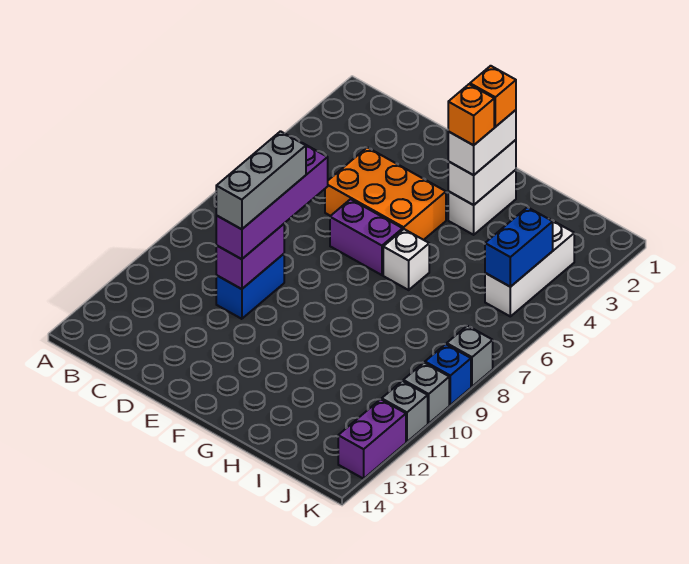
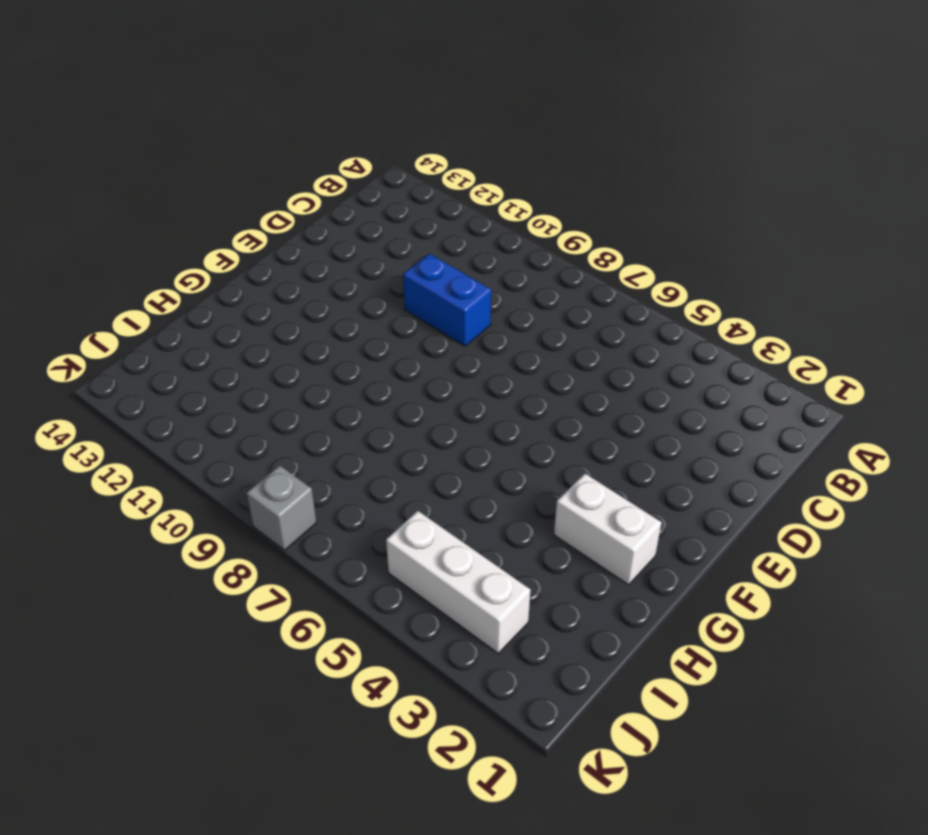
none -> orange brick D4:F5 level 1
none -> purple brick E6:F6 level 1
none -> white brick G6 level 1

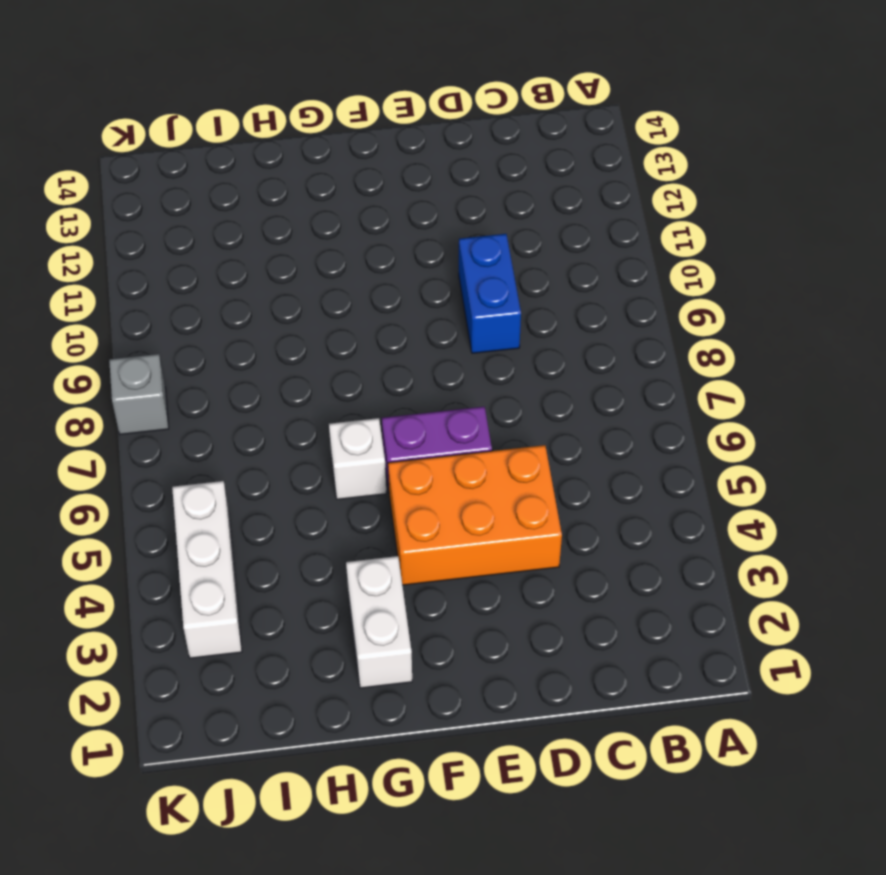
none -> blue brick K9 level 1
none -> grey brick K10 level 1
none -> grey brick K11 level 1

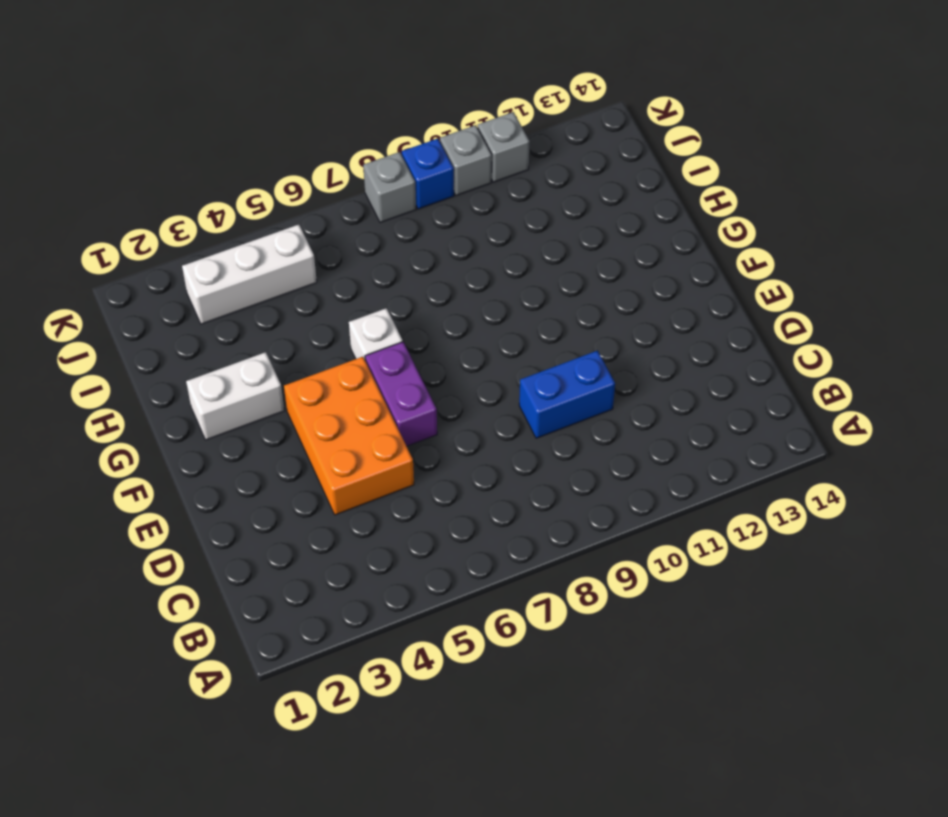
none -> purple brick K12:K13 level 1
none -> purple brick D9:D10 level 2
none -> white brick G2:G3 level 2

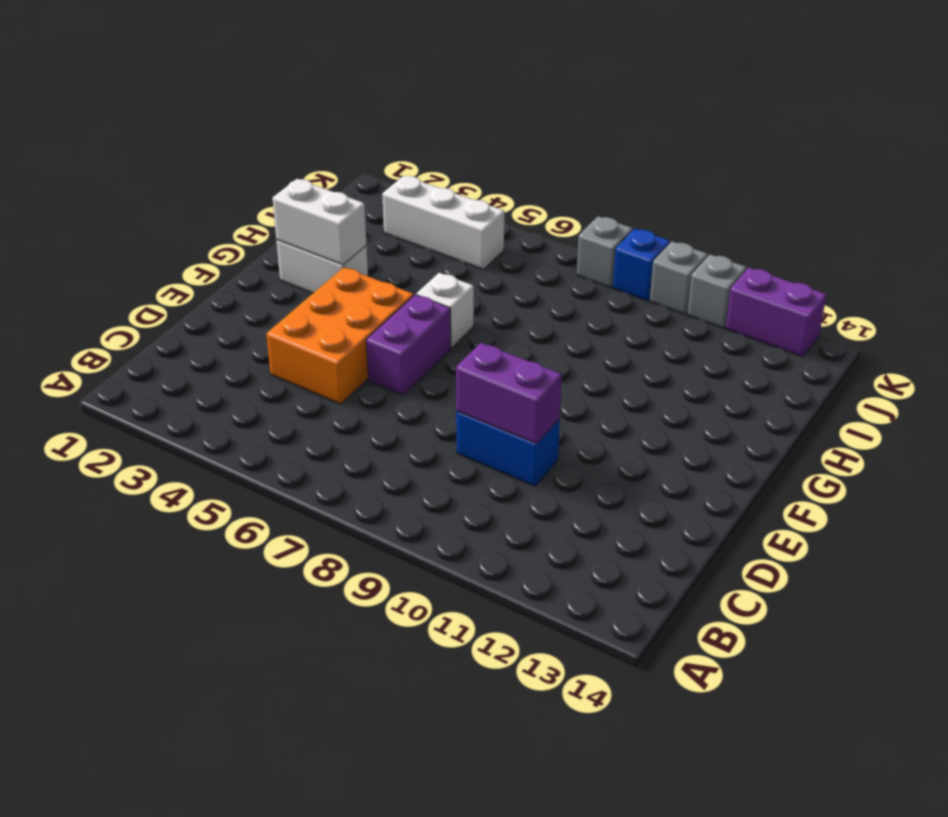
none -> blue brick J4:J5 level 2
none -> purple brick D7:D10 level 3
none -> white brick G2:G3 level 3

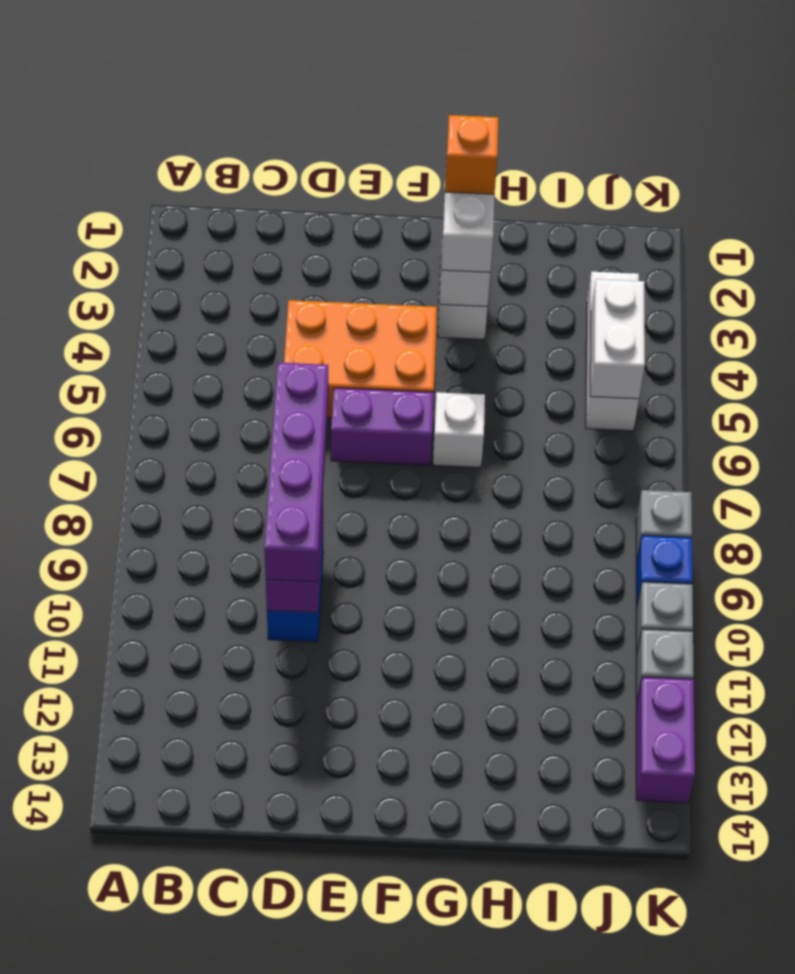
white brick J4:J5 level 2 -> blue brick J4:J5 level 2
none -> grey brick D8:D10 level 4
none -> orange brick G3 level 4

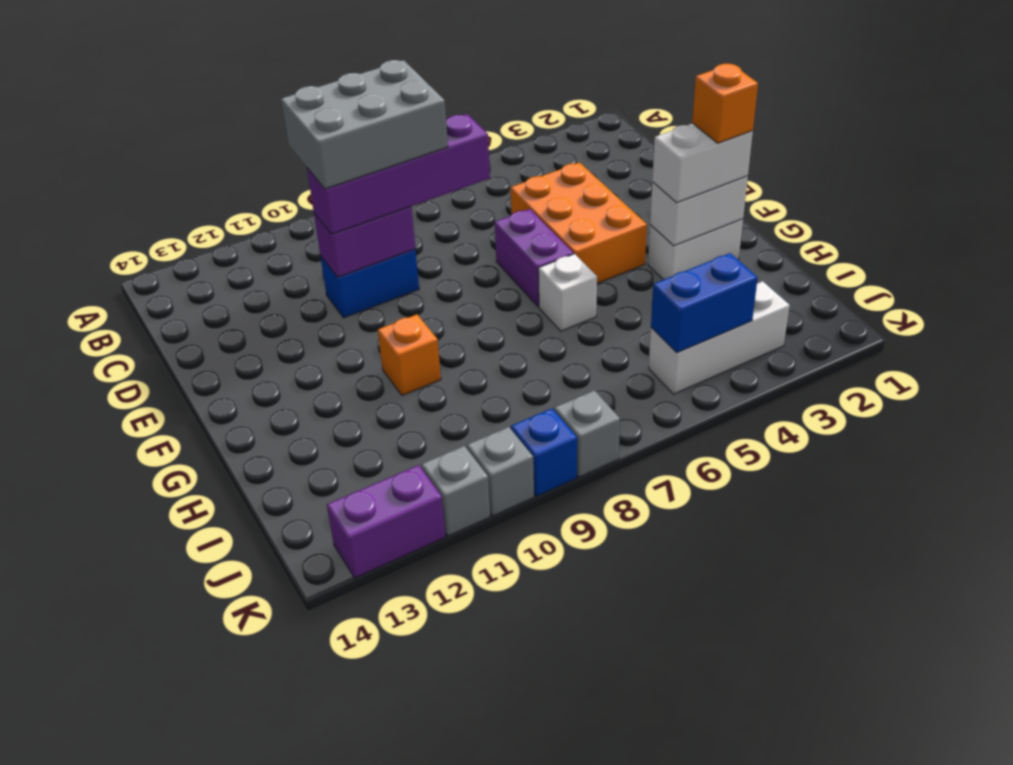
grey brick C8:D10 level 4 -> grey brick D8:D10 level 4
orange brick G10 level 1 -> orange brick G3 level 4

